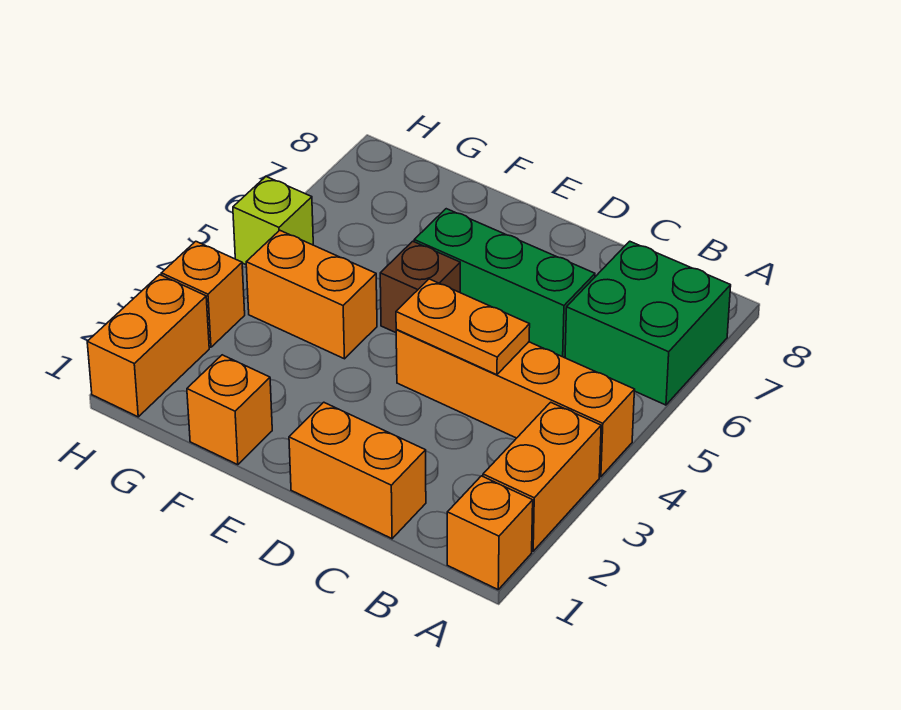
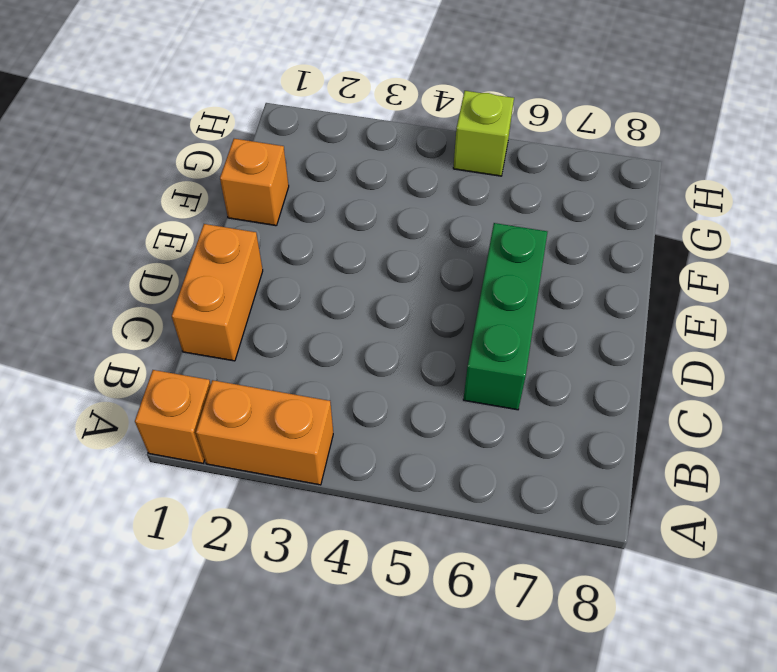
none -> orange brick A4:D4 level 1
none -> green brick A6:B7 level 1
none -> brown brick E5 level 1

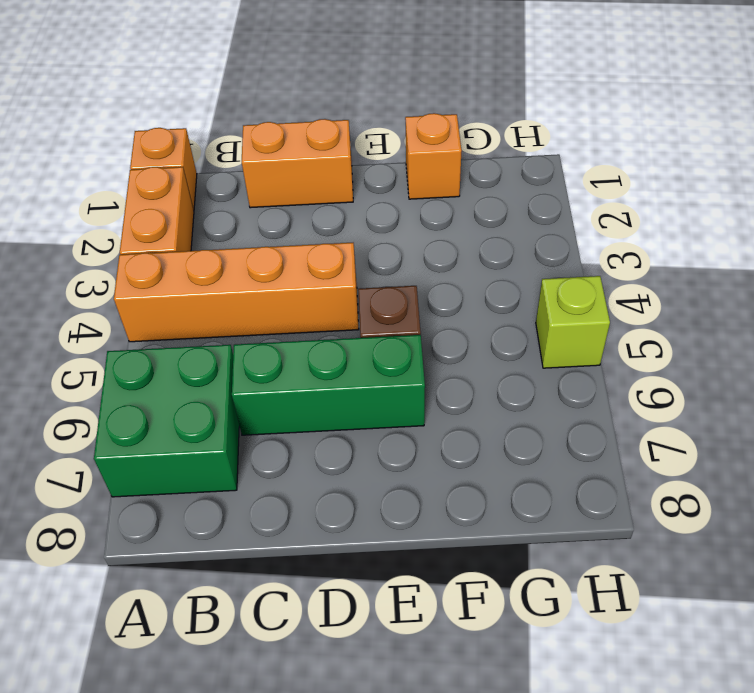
none -> orange brick F4:G4 level 1
none -> orange brick H1:H2 level 1
none -> orange brick H3 level 1

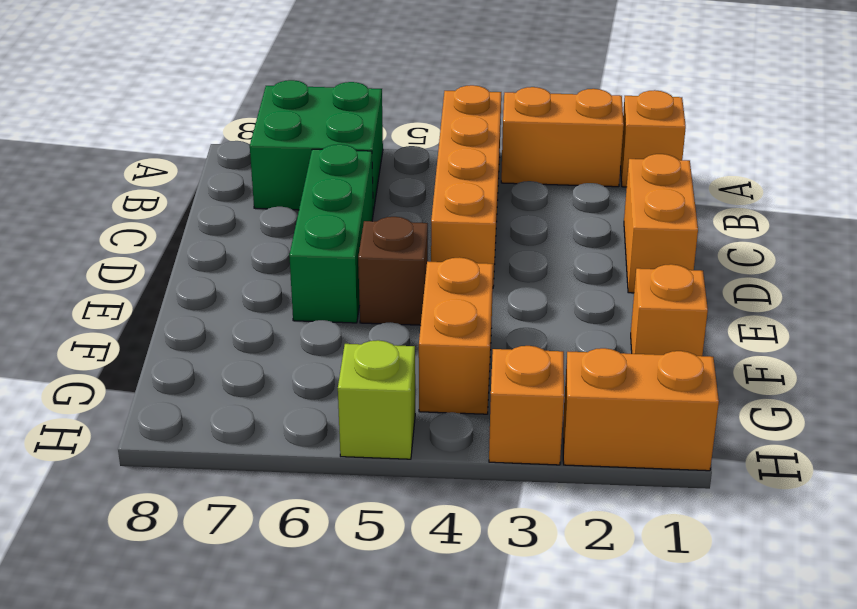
none -> orange plate C4:D4 level 2

